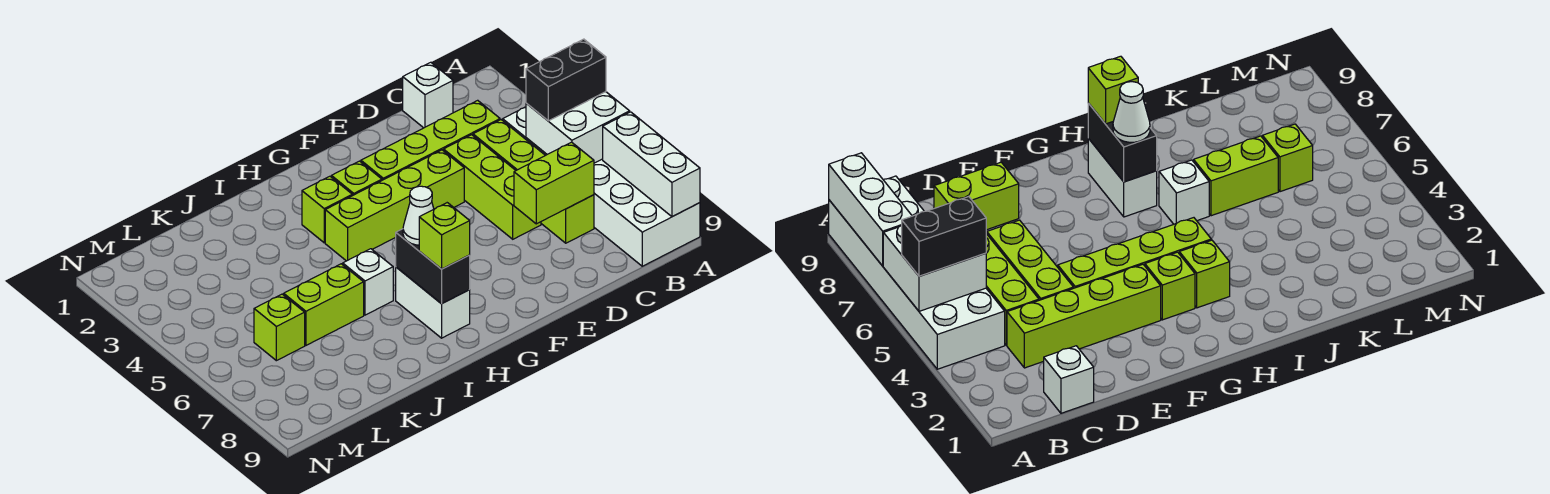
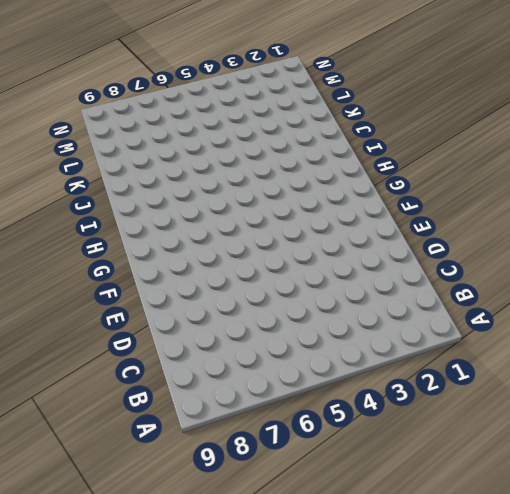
none -> white brick A4:B9 level 1
none -> white brick C1 level 1
none -> lime brick C3:F3 level 1

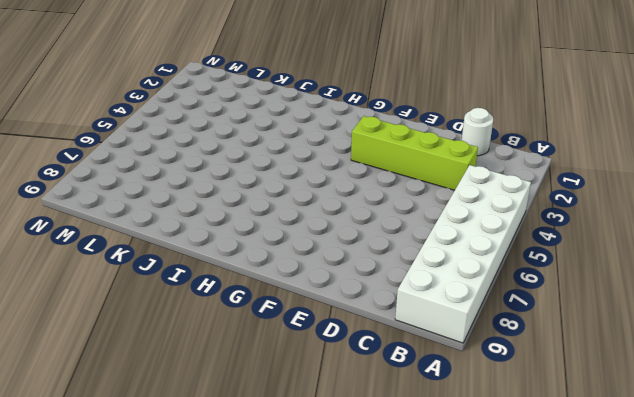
white round brick C1 level 1 -> white brick C1 level 1
none -> lime brick C4:C7 level 1
none -> lime brick D4:D6 level 1
none -> lime brick E4:H4 level 1

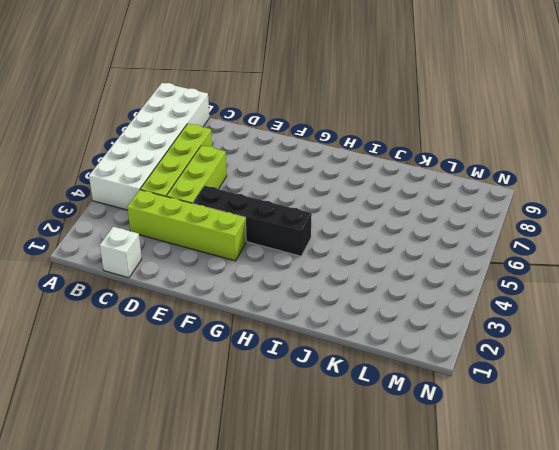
black brick E4:H4 level 1 -> lime brick E4:H4 level 1
none -> lime brick G3 level 1
none -> lime brick H3 level 1
none -> white brick H7:H8 level 1

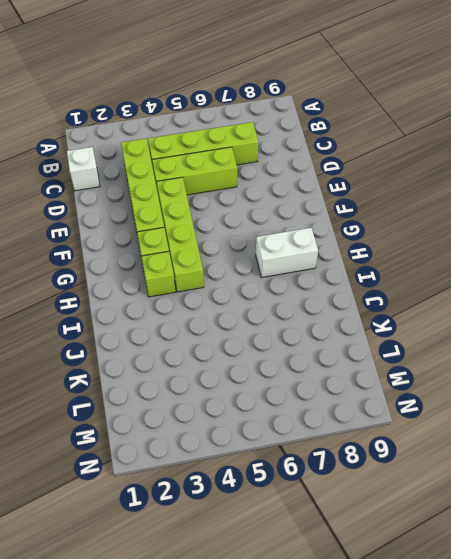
none -> white brick A4:B9 level 1
none -> white brick I6 level 1
none -> lime brick J6:K6 level 1

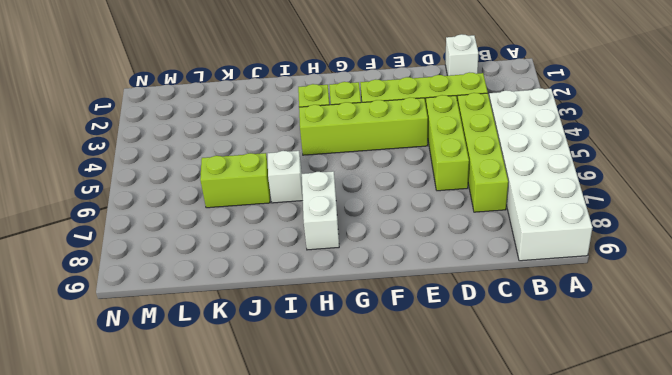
none -> lime brick L6 level 1
none -> white brick A5:B6 level 2
none -> white brick A7:A9 level 2

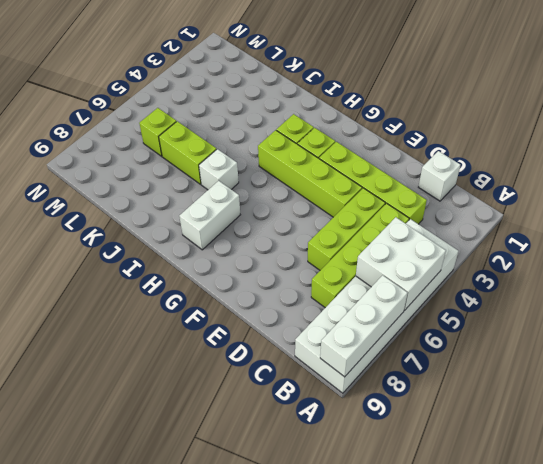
none -> lime brick C7:D7 level 2
none -> black brick H7:H8 level 2
none -> black brick A5:B5 level 3

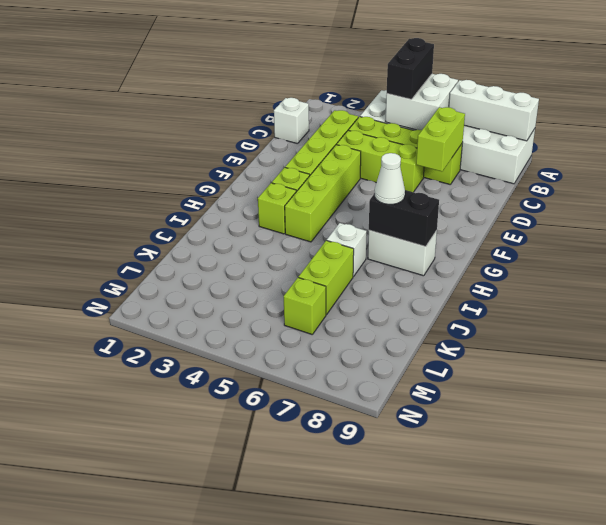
none -> lime brick H8 level 3

